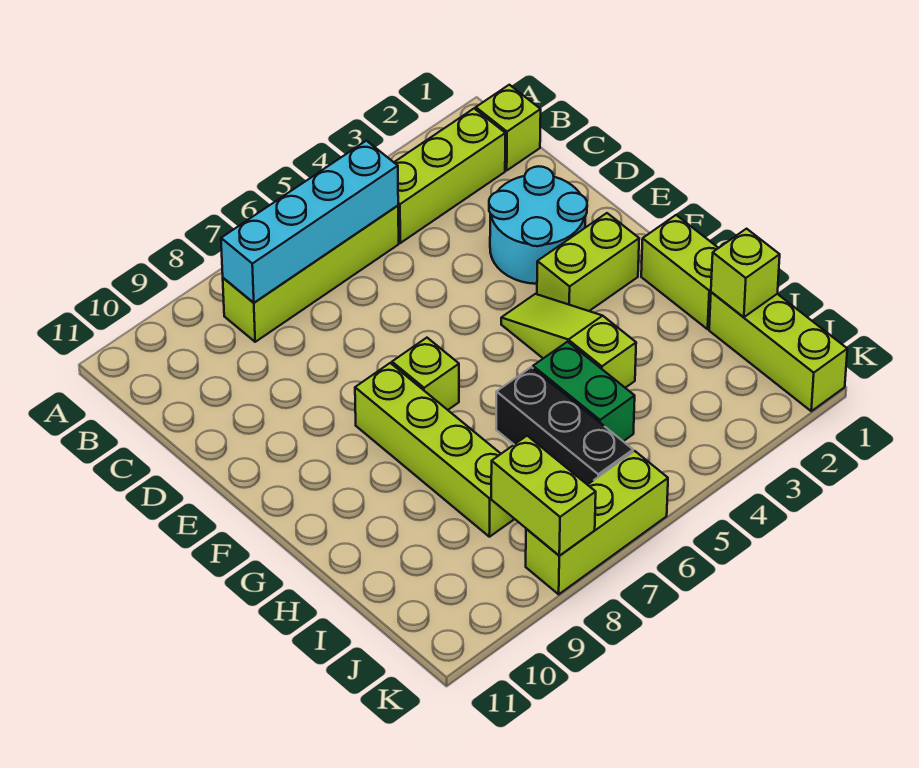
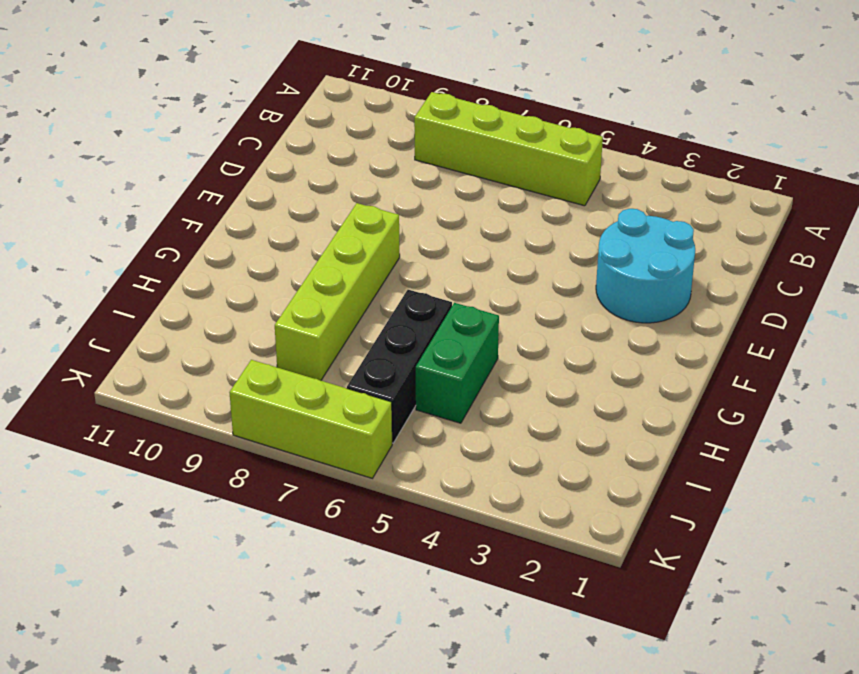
none -> lime brick B1 level 1
none -> lime brick B2:B4 level 1
none -> lime brick F2:F3 level 1

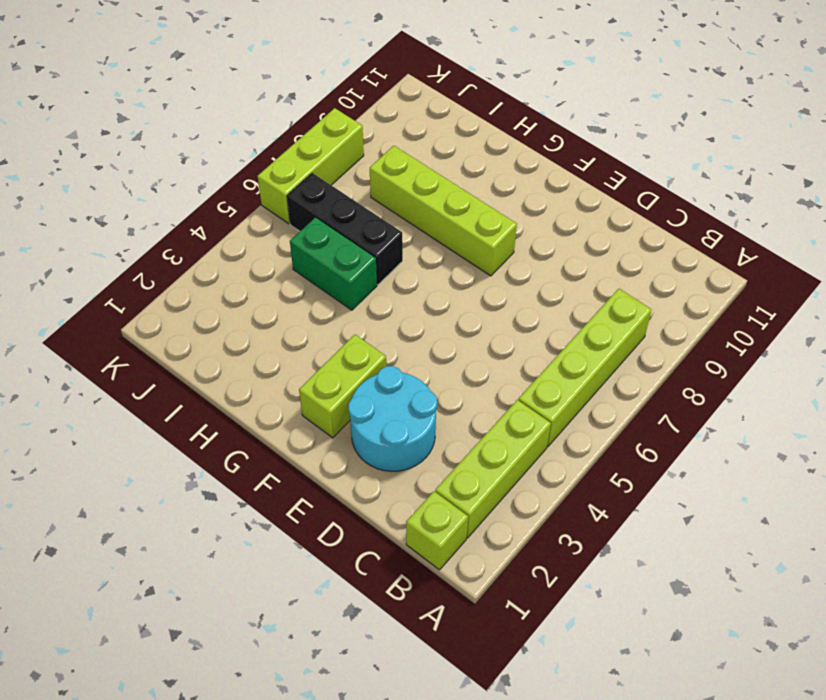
none -> lime slope F4:H4 level 1 top H
none -> lime brick F7 level 1
none -> lime brick G1:H1 level 1

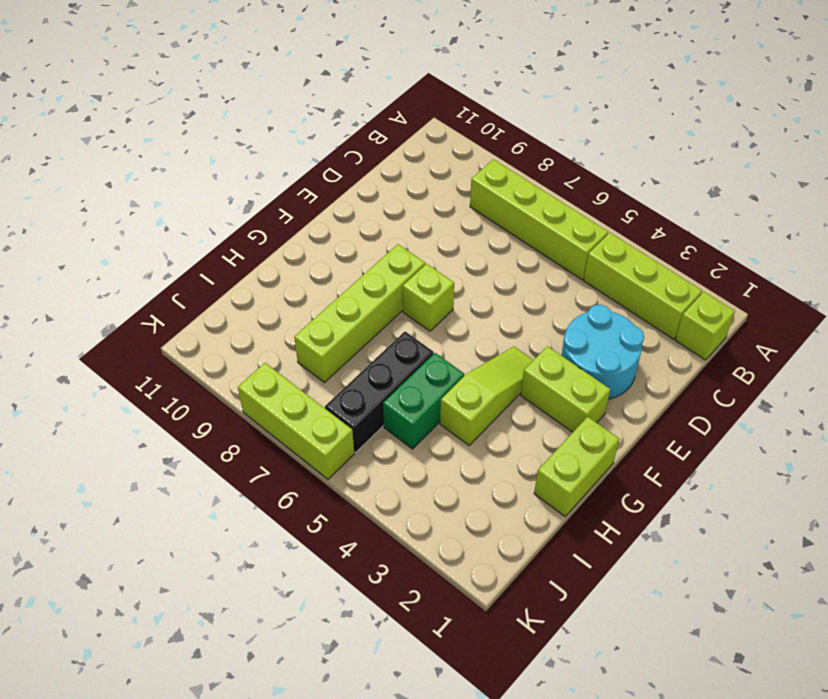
none -> lime brick I1:K1 level 1
none -> cyan brick B5:B8 level 2
none -> lime brick I1 level 2

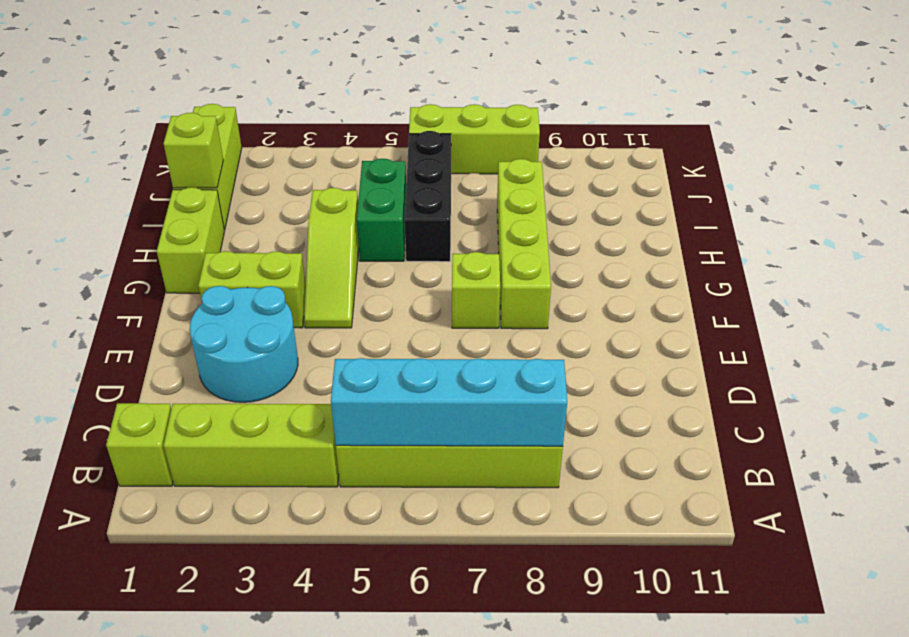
none -> lime brick J8:K8 level 2

